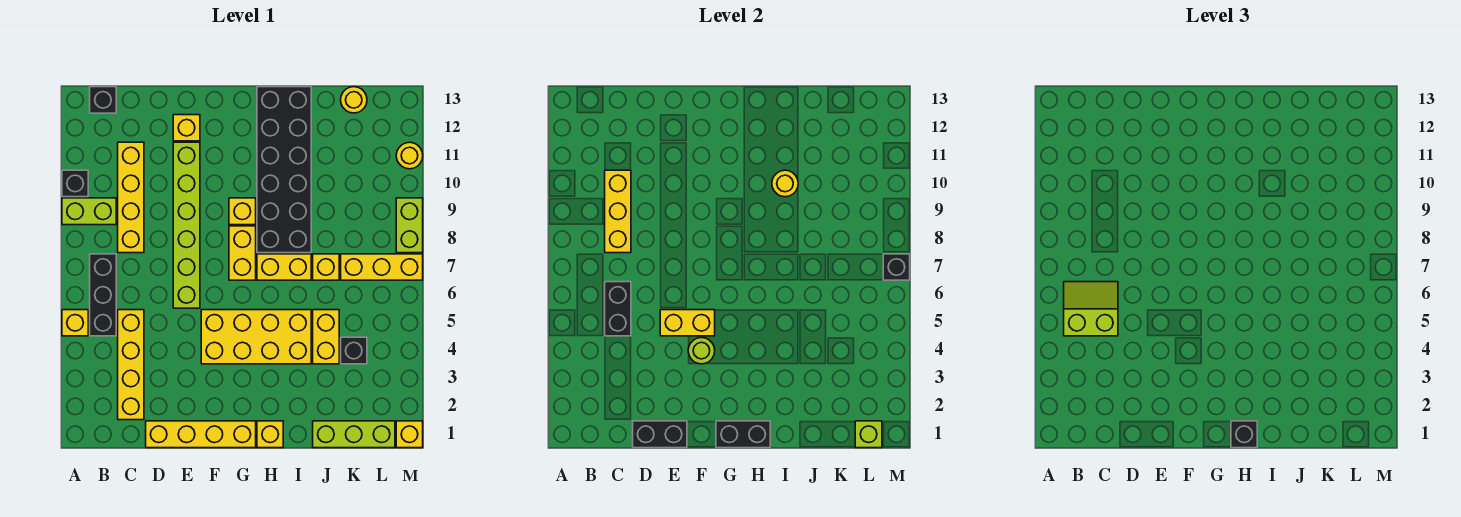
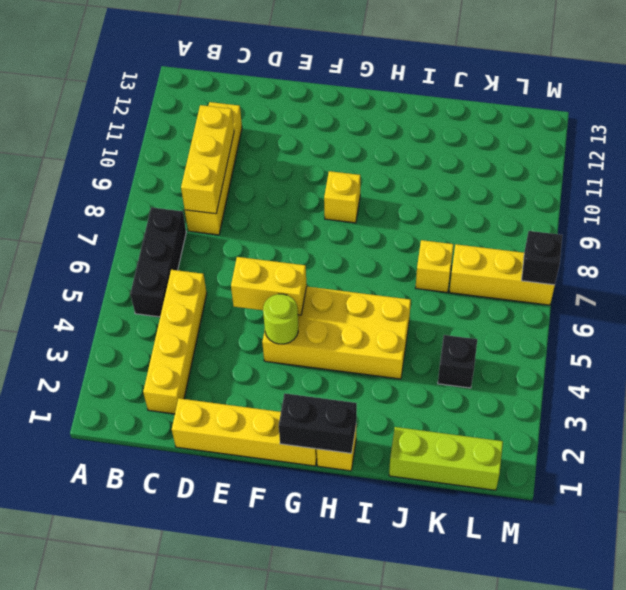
none -> yellow brick A5 level 1
none -> lime brick A9:B9 level 1
none -> black brick A10 level 1
none -> black brick B13 level 1

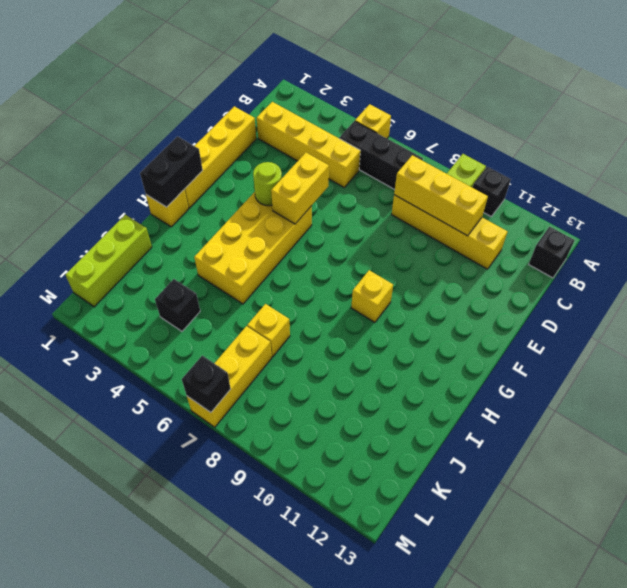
none -> lime brick E6:E11 level 1
none -> yellow brick E12 level 1
none -> yellow brick G7:G8 level 1
none -> yellow brick H7:I7 level 1

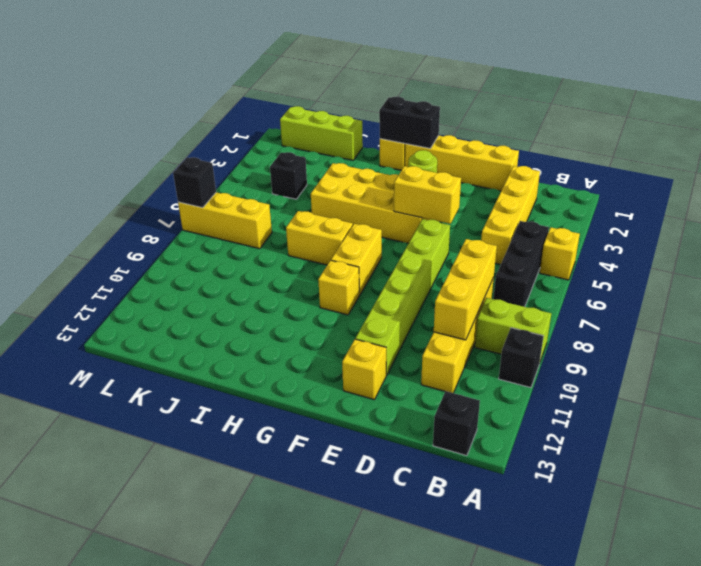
none -> black brick H8:I13 level 1
none -> yellow brick J4:J5 level 1
none -> yellow brick J7 level 1
none -> yellow round brick K13 level 1

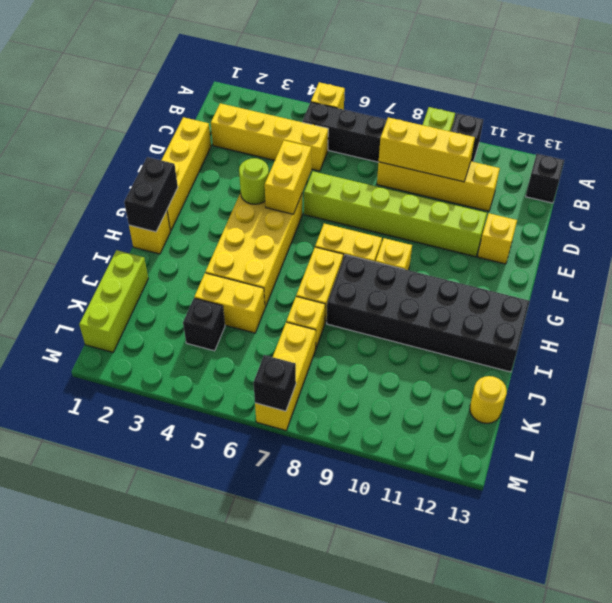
none -> yellow brick M1 level 1
none -> lime brick M8:M9 level 1
none -> yellow round brick M11 level 1
none -> black brick C5:C6 level 2

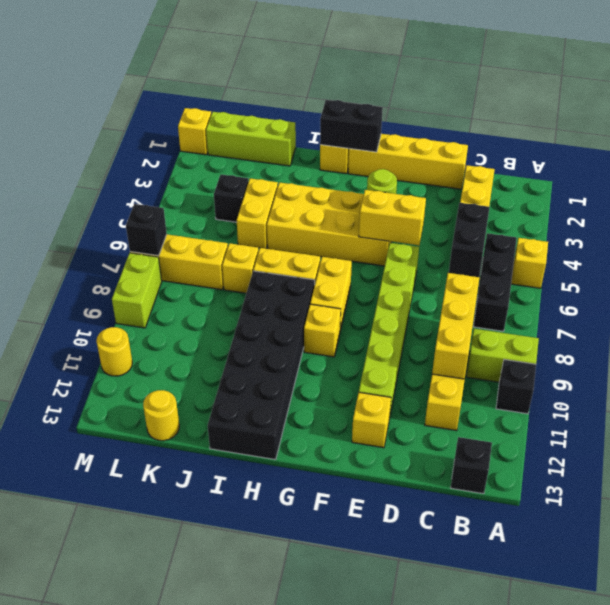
none -> black brick D1:E1 level 2
none -> yellow round brick I10 level 2
none -> lime brick L1 level 2
none -> lime slope B5:C6 level 3 top 5

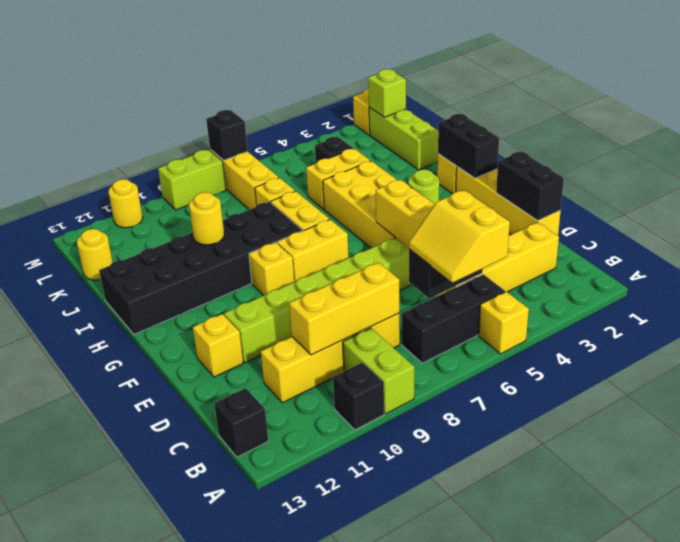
yellow slope B5:C6 level 3 top 5 -> lime slope B5:C6 level 3 top 5
none -> black brick H1 level 3

